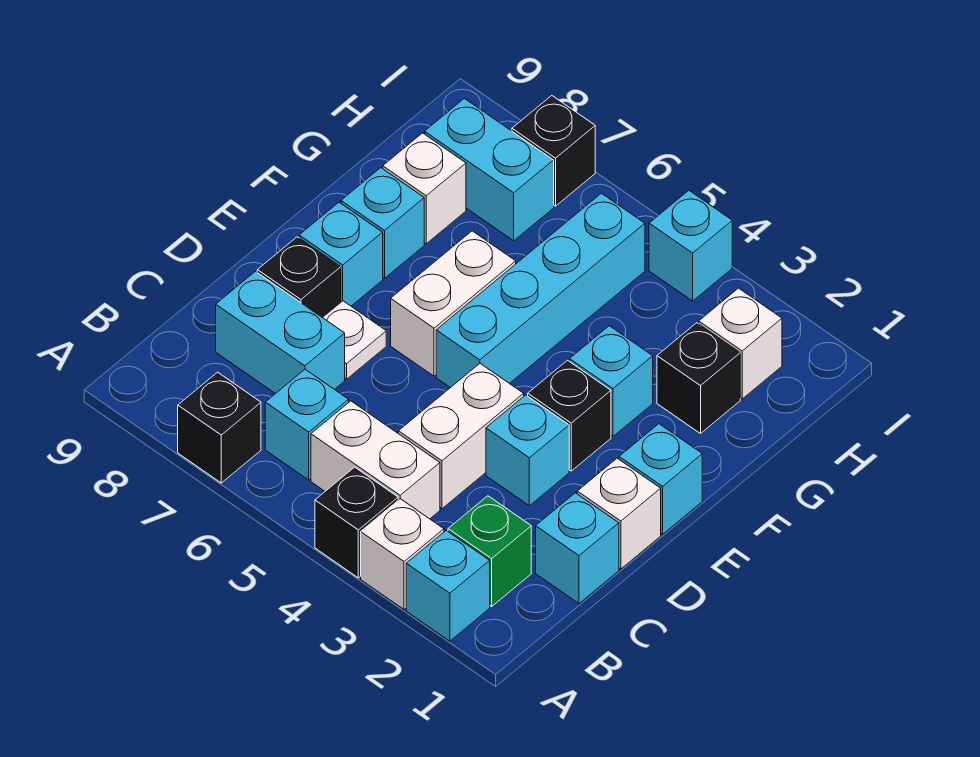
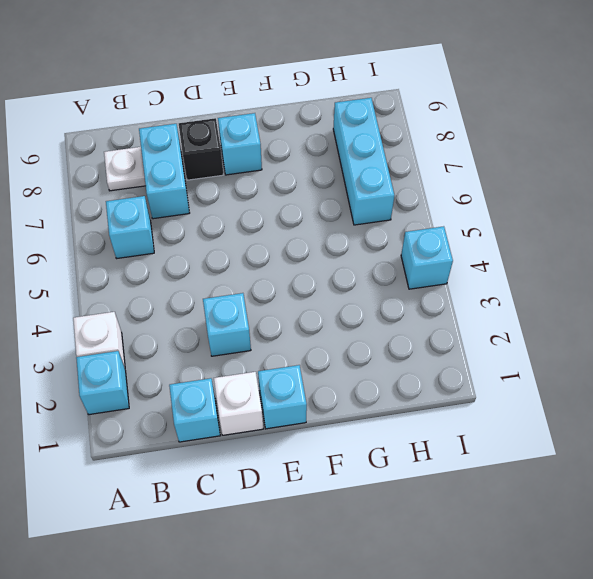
white plate B8 level 1 -> white plate D7 level 1
cyan brick H6:H8 level 1 -> cyan brick H7:H8 level 1
none -> black brick A4 level 1
none -> black brick A7 level 1
none -> green brick B2 level 1

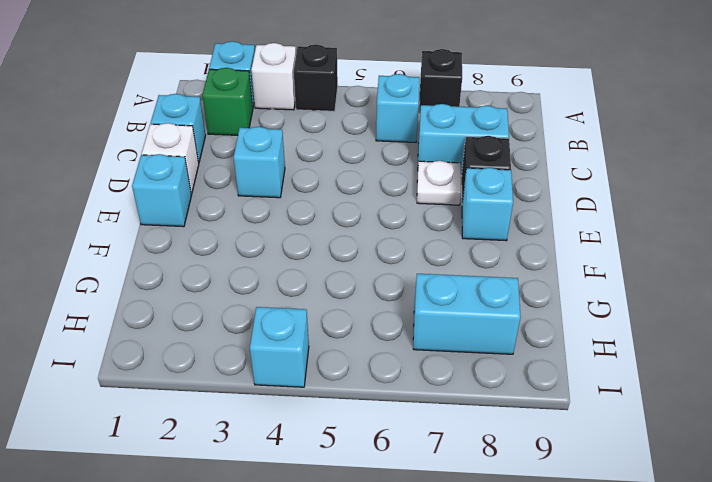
none -> white brick B4:B5 level 1
none -> white brick C4:D4 level 1
none -> black brick E3 level 1

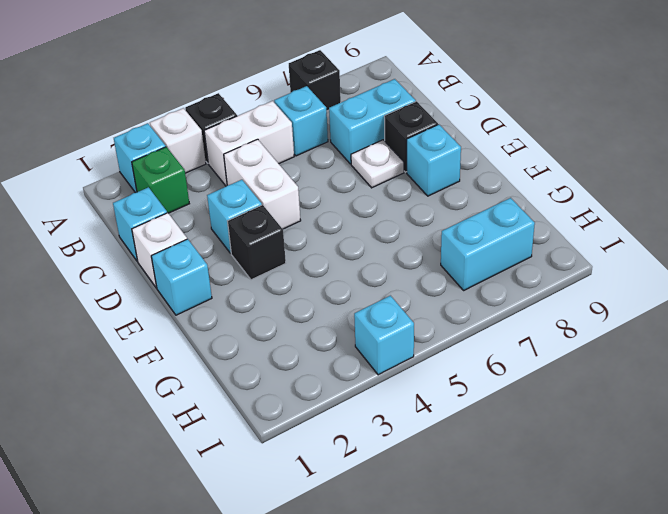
none -> cyan brick E5:H5 level 1
none -> white brick E6:F6 level 1
none -> cyan brick F3 level 1

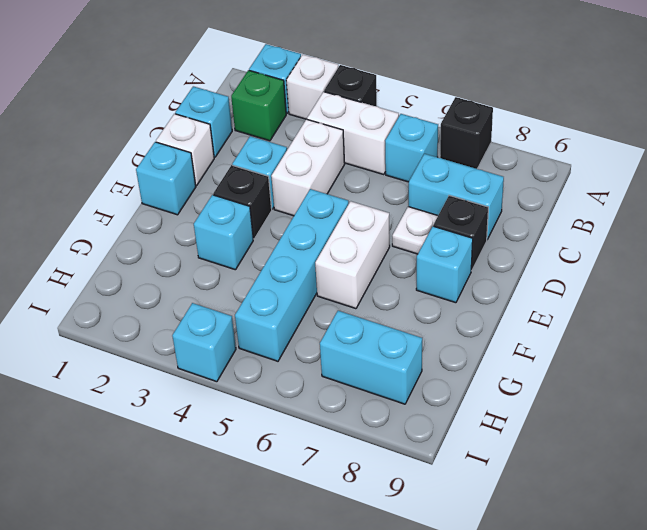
none -> cyan brick F8 level 1
none -> black brick G2 level 1
none -> white brick G8 level 1

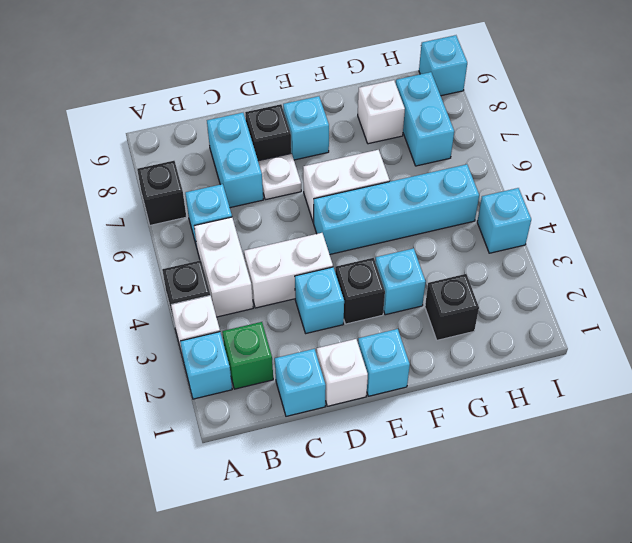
cyan brick I9 level 1 -> cyan brick F8 level 1
none -> white brick H2 level 1
none -> black brick I7 level 1

